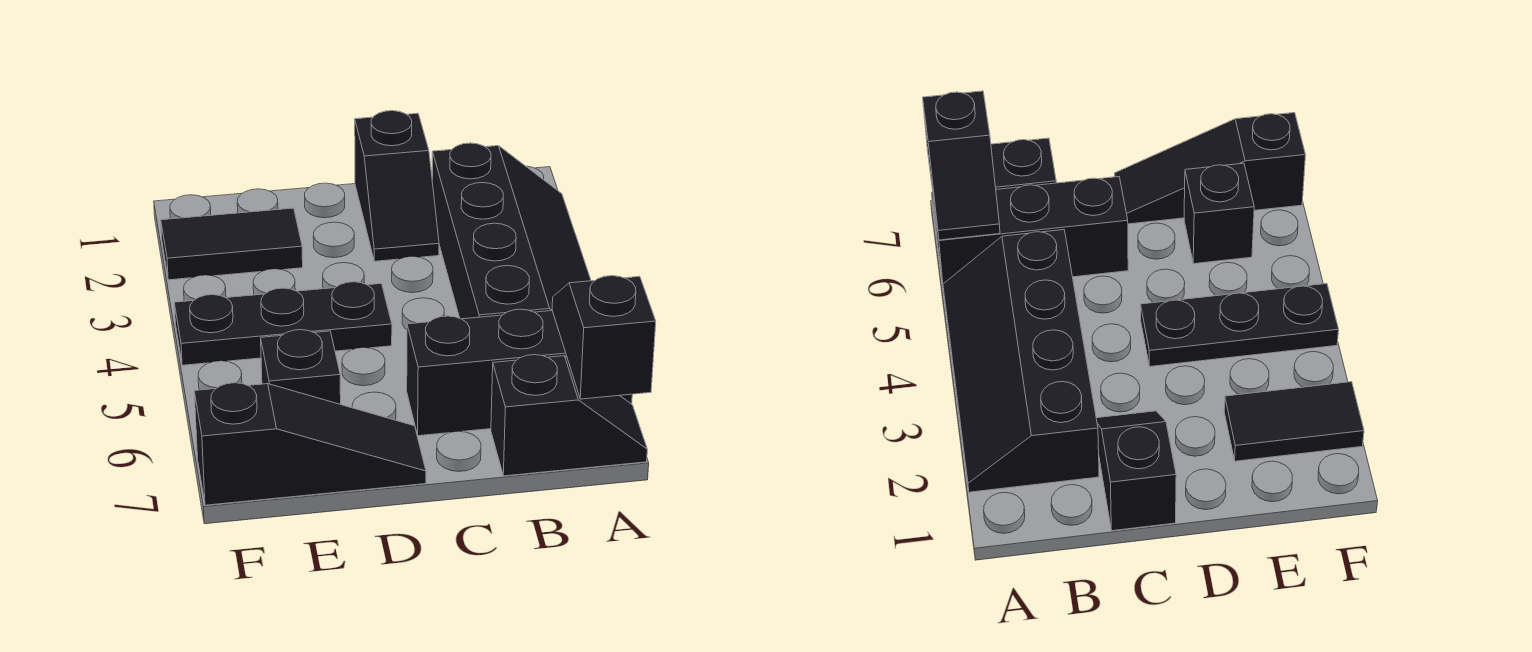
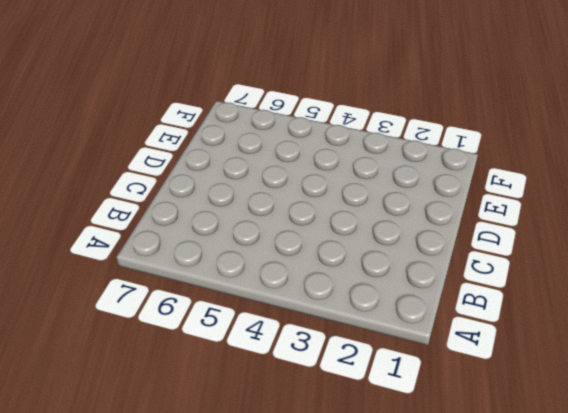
none -> black slope A2:B5 level 1 top B
none -> black brick A6:C6 level 1

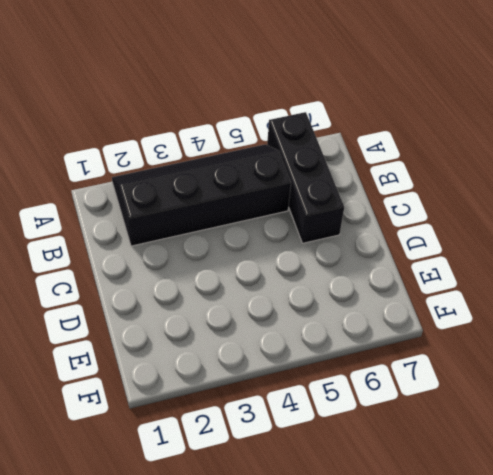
none -> black slope A7:B7 level 1 top B
none -> black slope C1:C2 level 1 top 1

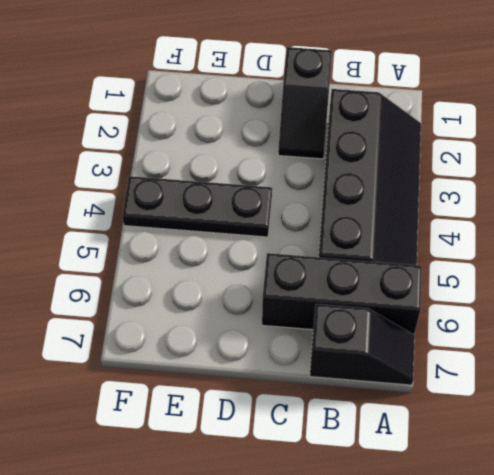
none -> black slope D7:F7 level 1 top F
none -> black tile E2:F2 level 1

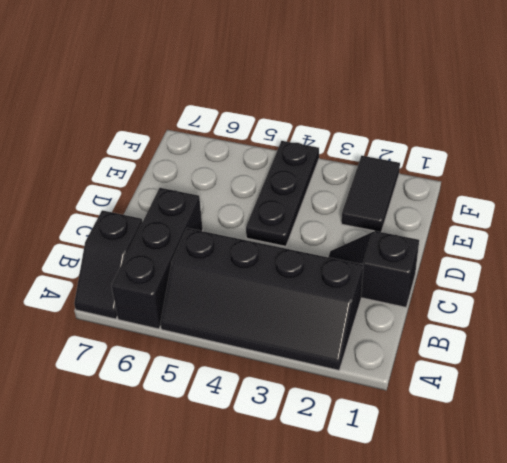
none -> black slope D7:F7 level 1 top F
none -> black brick E6 level 1

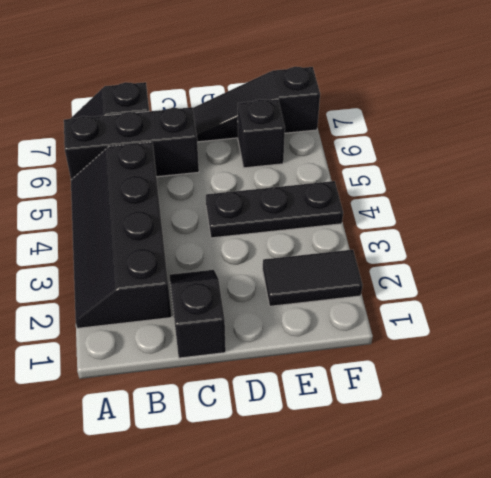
none -> black slope A6:A7 level 2 top 7

